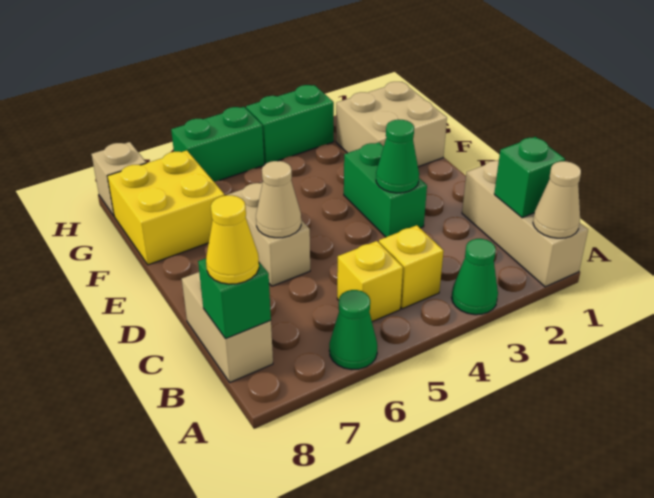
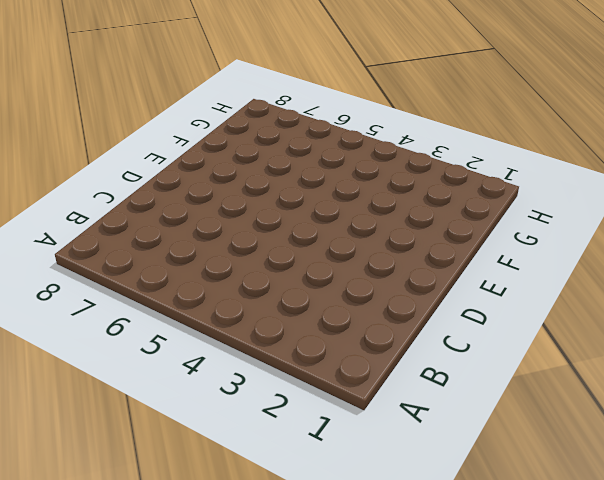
none -> tan brick A1:C1 level 1
none -> green cone A3 level 1
none -> green cone A6 level 1

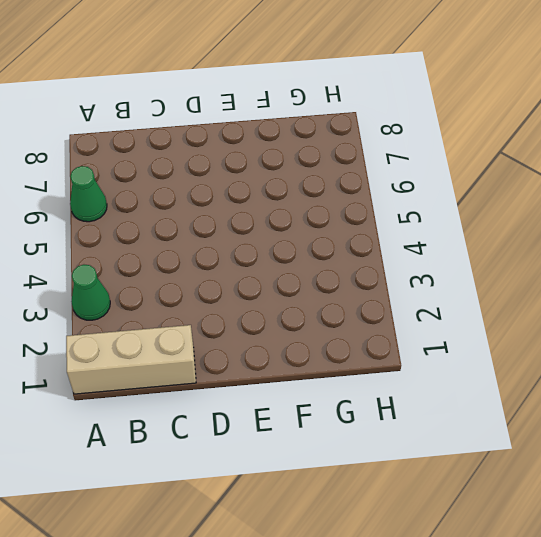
none -> yellow brick B4 level 1
none -> yellow brick B5 level 1
none -> tan brick B8:C8 level 1

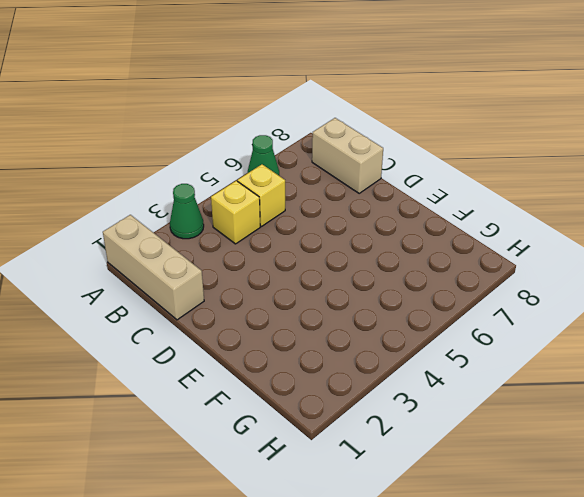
none -> green brick D3:E3 level 1
none -> tan brick D6:E6 level 1
none -> tan brick F1:G2 level 1

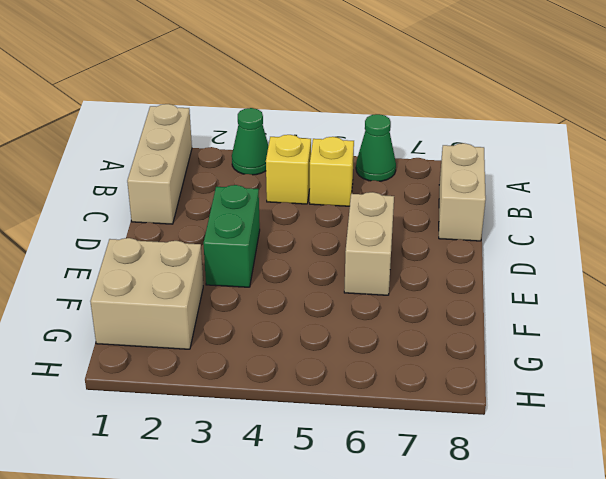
none -> yellow brick F7:G8 level 1
none -> green brick H3:H4 level 1
none -> green brick H5:H6 level 1

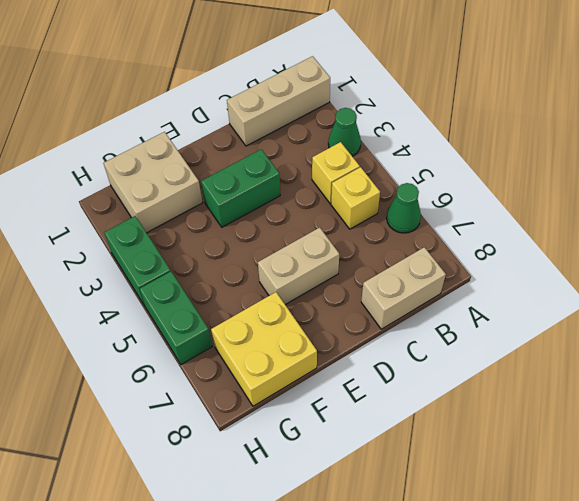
none -> tan brick H8 level 1
none -> tan cone A1 level 2
none -> green brick B1 level 2

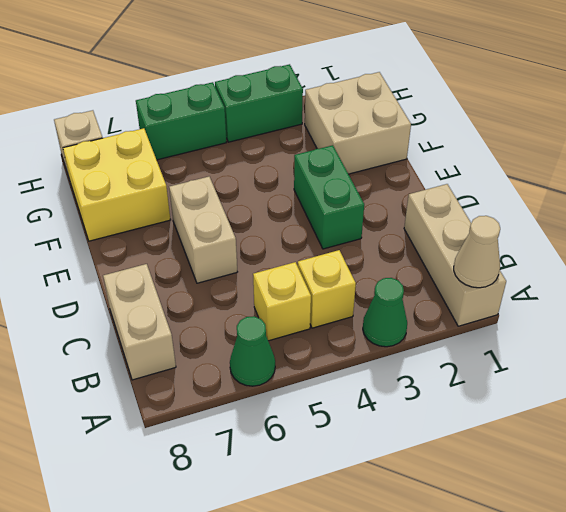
none -> green brick B1 level 2
none -> green brick B8 level 2
none -> green cone D3 level 2

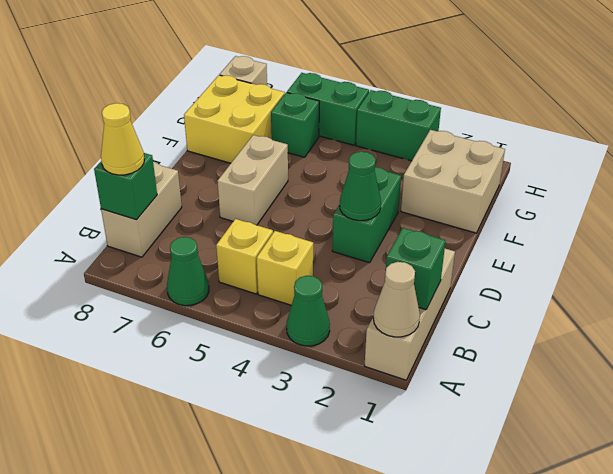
green brick G6 level 1 -> none
none -> tan cone D6 level 2

